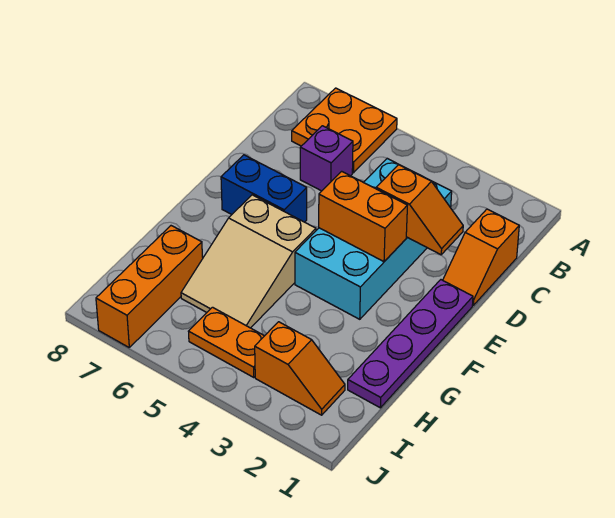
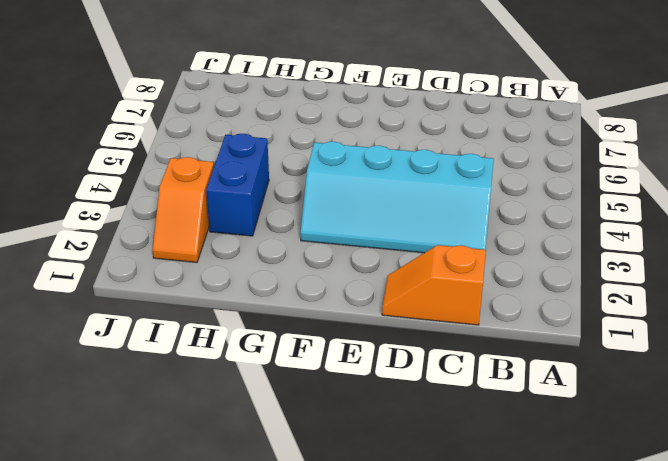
cyan slope C3:F4 level 1 top 4 -> cyan brick C3:F4 level 1
blue brick H3:H4 level 1 -> blue brick E6:E7 level 1
none -> orange plate A6:B7 level 1
none -> purple brick C6 level 1
none -> purple plate E1:H1 level 1

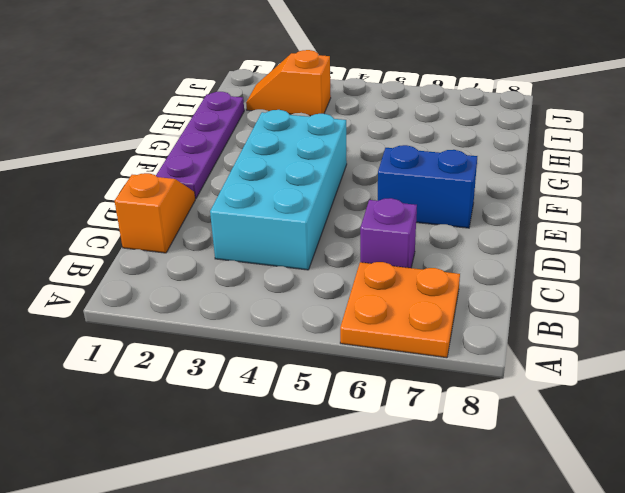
none -> tan slope F5:H6 level 1 top F
none -> orange brick H7:J7 level 1
none -> orange plate I4:I5 level 1

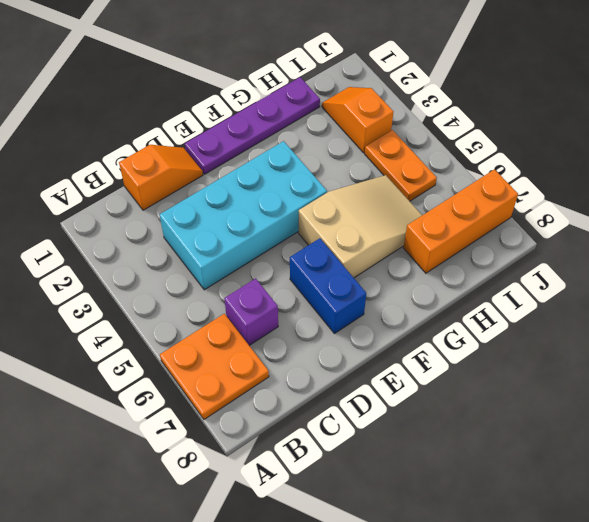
none -> orange slope D2:D3 level 2 top 3
none -> orange brick E3:E4 level 2

